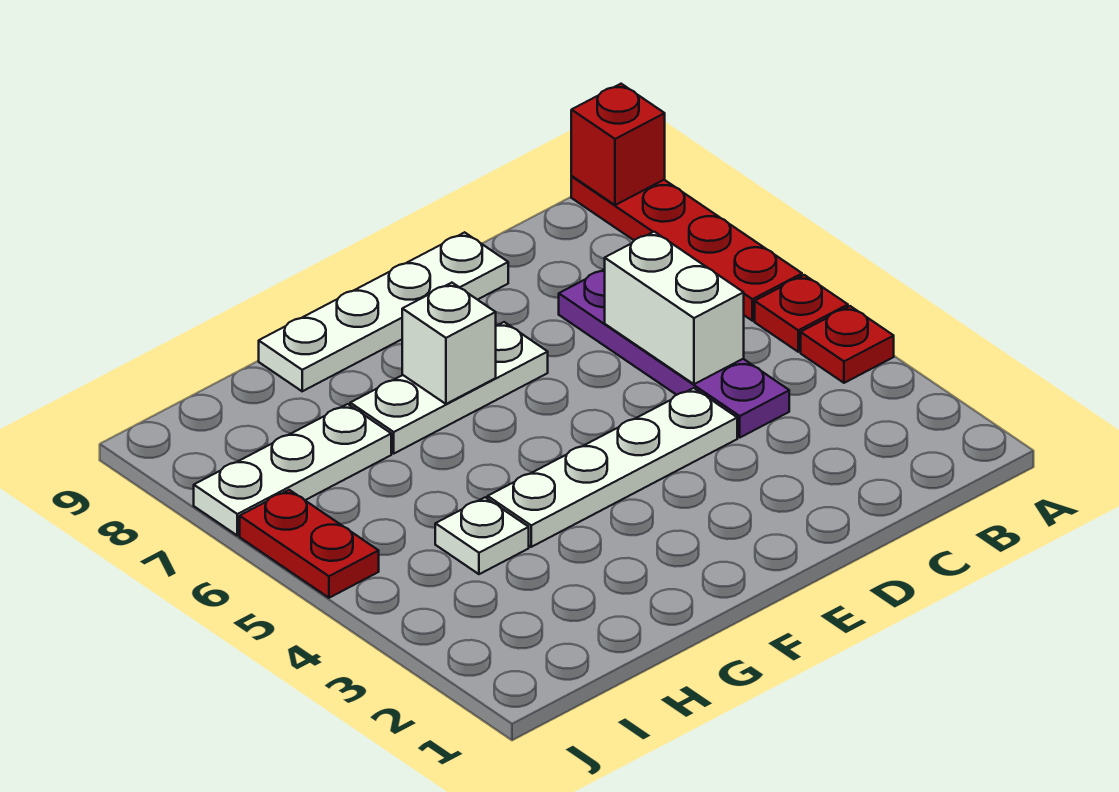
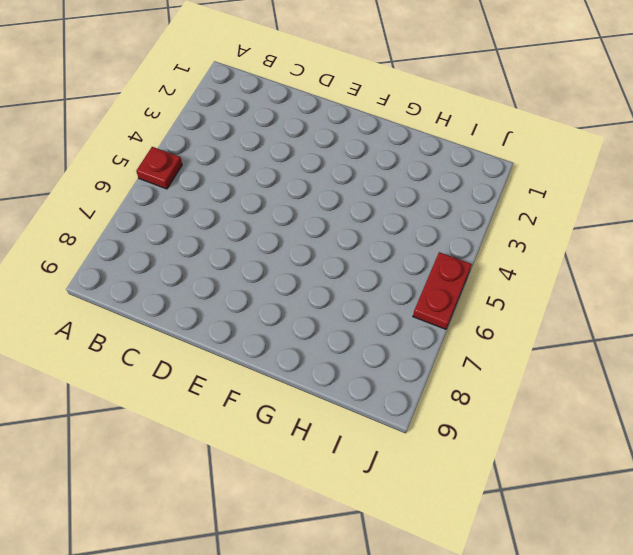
none -> red plate A4 level 1
none -> red plate A6:A9 level 1
none -> purple plate C4:C7 level 1

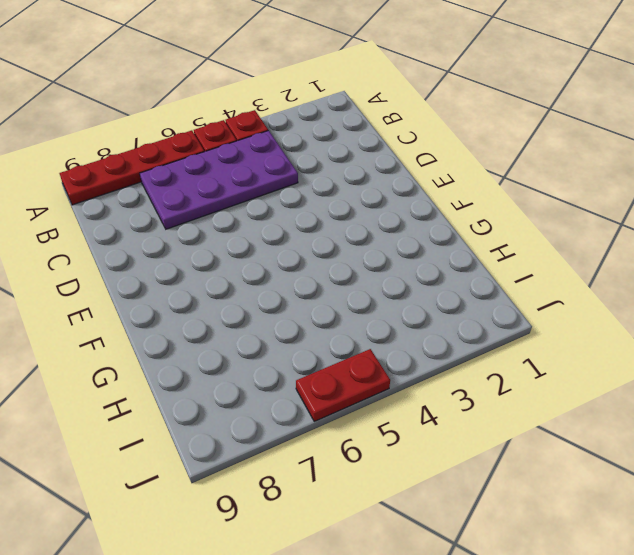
purple plate B4:C7 level 1 -> purple plate C4:C7 level 1
none -> white plate D4:G4 level 1
none -> white plate D9:G9 level 1
none -> white plate E7:G7 level 1

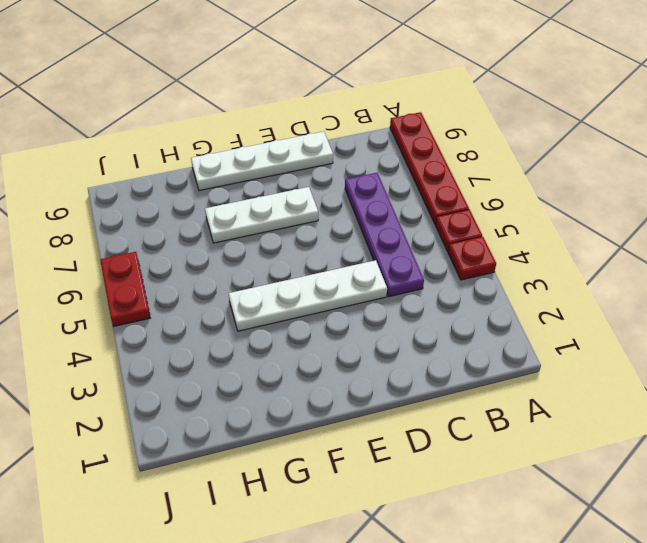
none -> white plate H4 level 1
none -> white plate H7:J7 level 1
none -> red brick A9 level 2

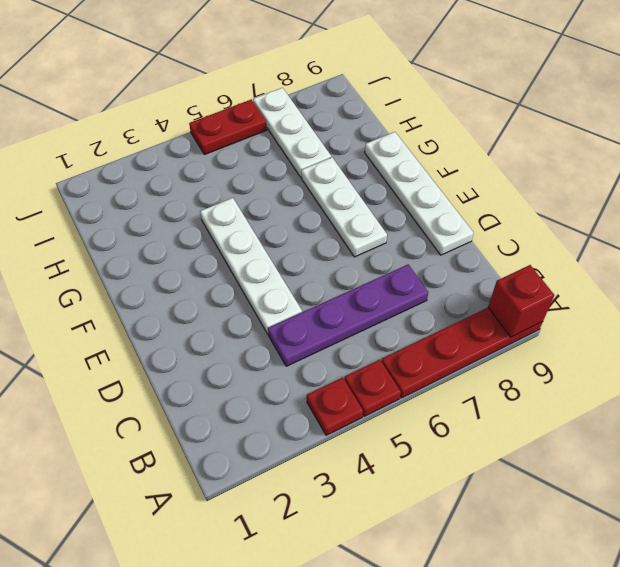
none -> white plate H4 level 1
none -> white brick C5:C6 level 2
none -> white brick F7 level 2

